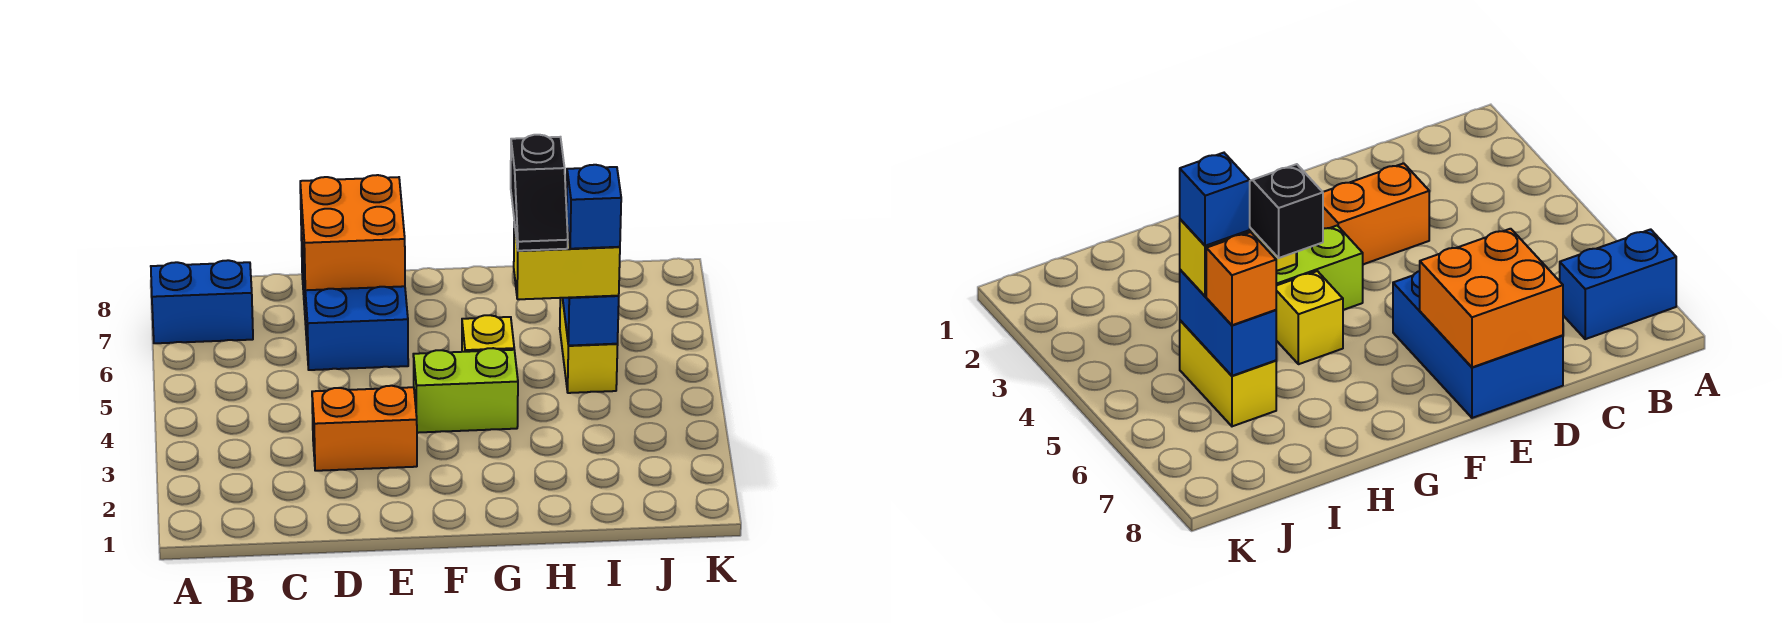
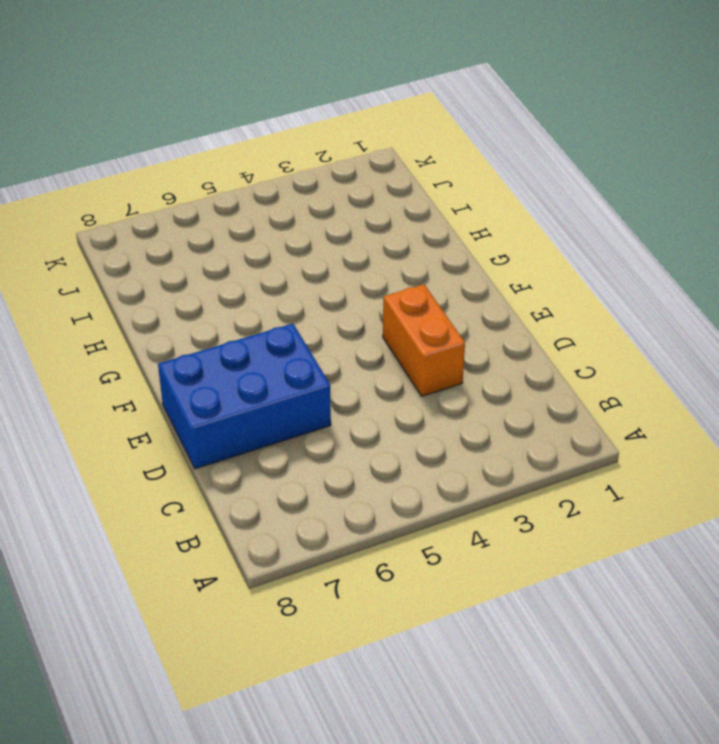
none -> blue brick A7:B7 level 1
none -> lime brick F4:G4 level 1
none -> yellow brick G5 level 1

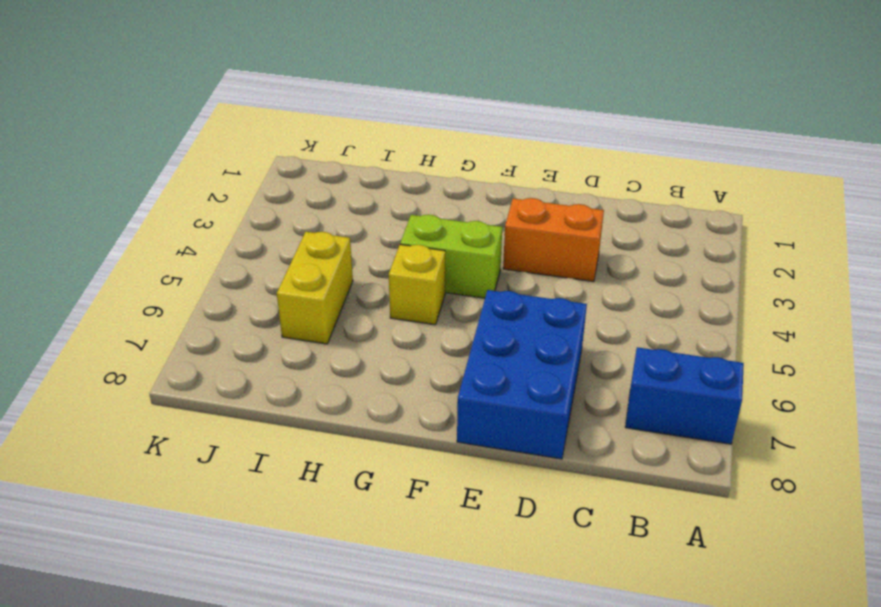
none -> orange brick D7:E8 level 2
none -> blue brick I5:I6 level 2
none -> yellow brick H5:I5 level 3

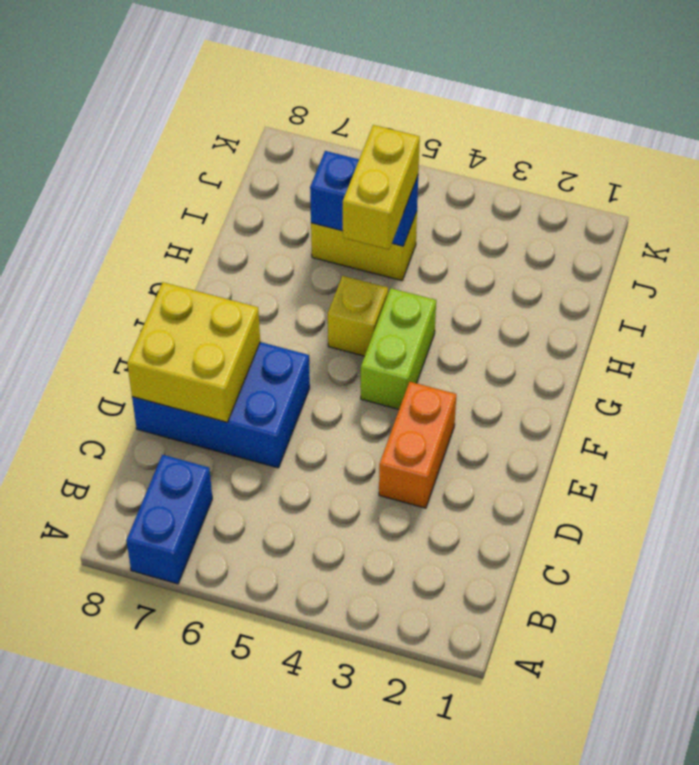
yellow brick D7:E8 level 2 -> orange brick D7:E8 level 2
none -> orange brick I6 level 3
none -> black slope H5:H6 level 4 top 6
none -> blue brick I5 level 4

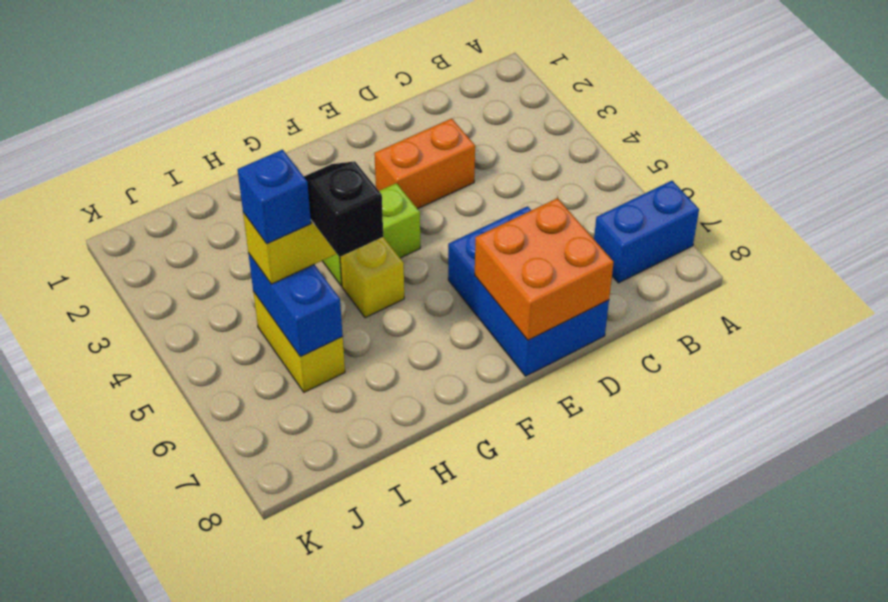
none -> orange brick I6 level 3

